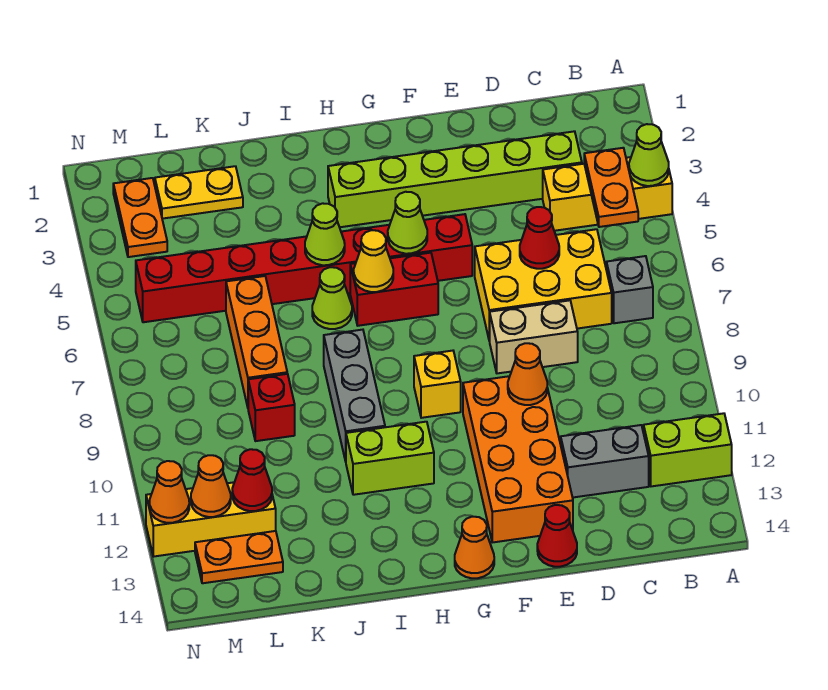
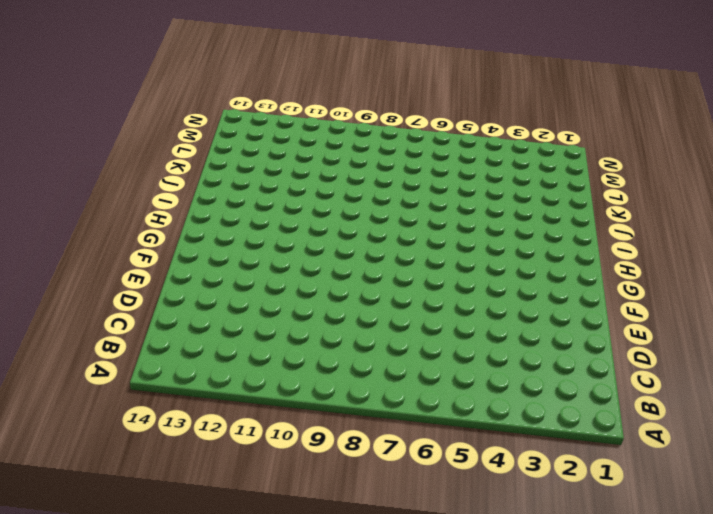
none -> yellow brick A4:C4 level 1
none -> lime brick A12:B12 level 1
none -> grey brick B7 level 1
none -> lime brick C3:H3 level 1

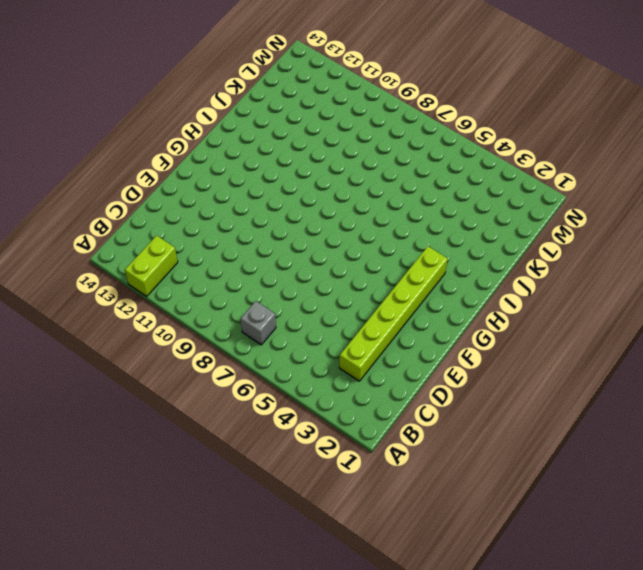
none -> yellow brick A4:C4 level 1
none -> yellow brick C6:E7 level 1
none -> grey brick C12:D12 level 1
none -> tan brick D8:E8 level 1

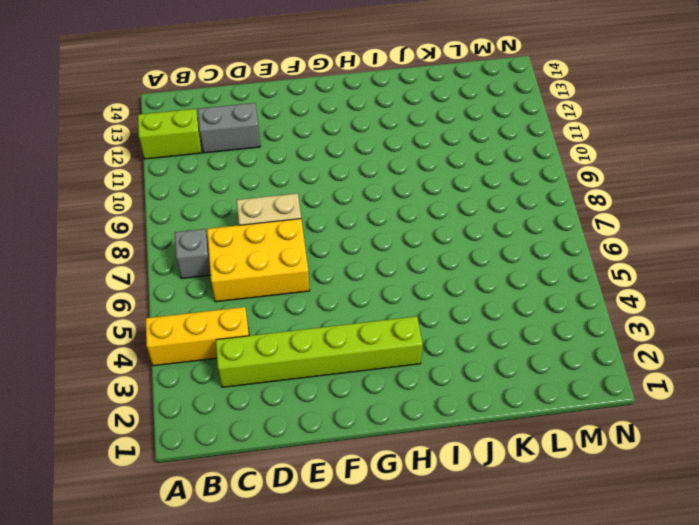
none -> orange brick E10:F13 level 1
none -> red cone E14 level 1
none -> red brick F5:M5 level 1
none -> red brick G6:H6 level 1

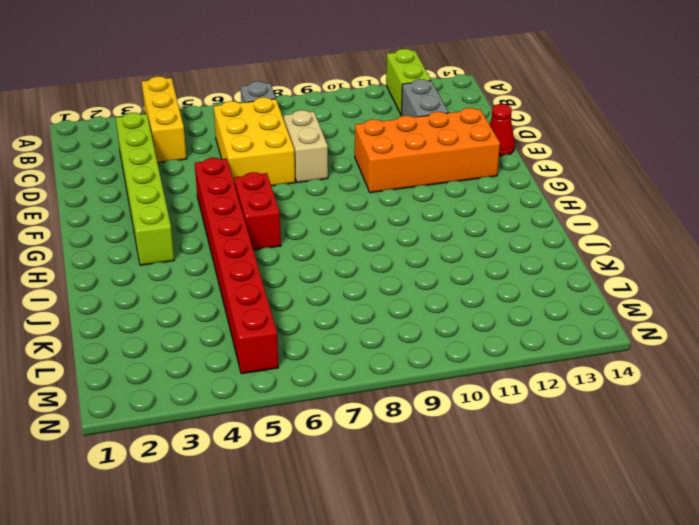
none -> yellow brick G9 level 1
none -> orange cone G14 level 1
none -> lime brick H11:I11 level 1
none -> lime cone I6 level 1

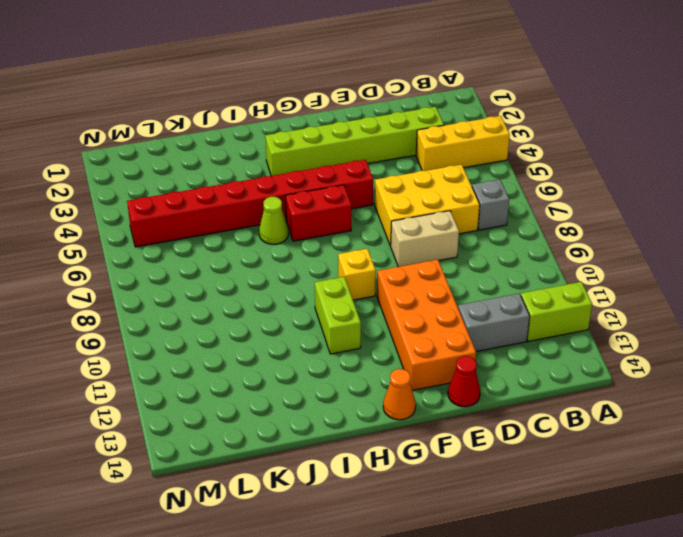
lime brick H10:H11 level 1 -> lime brick H11:I11 level 1
none -> grey brick I8:I10 level 1
none -> yellow plate K2:L2 level 1
none -> orange brick K6:K8 level 1
none -> red brick K9 level 1

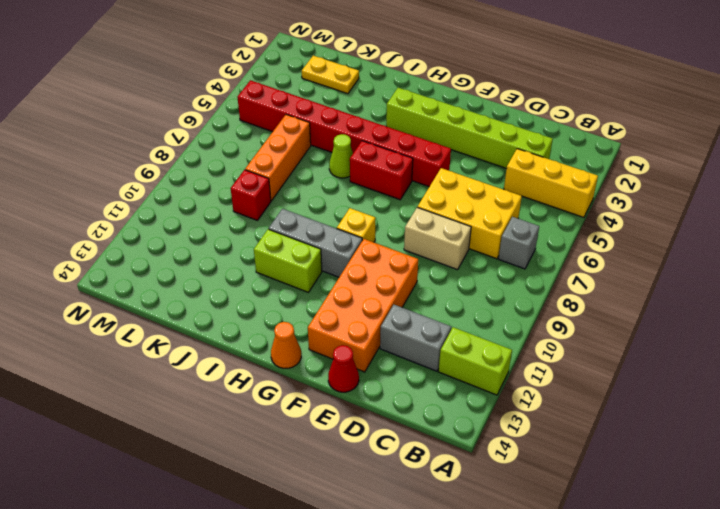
grey brick G10:I10 level 1 -> grey brick I8:I10 level 1
none -> yellow brick L12:N12 level 1
none -> orange plate L13:M13 level 1
none -> orange plate M2:M3 level 1
none -> lime cone A4 level 2

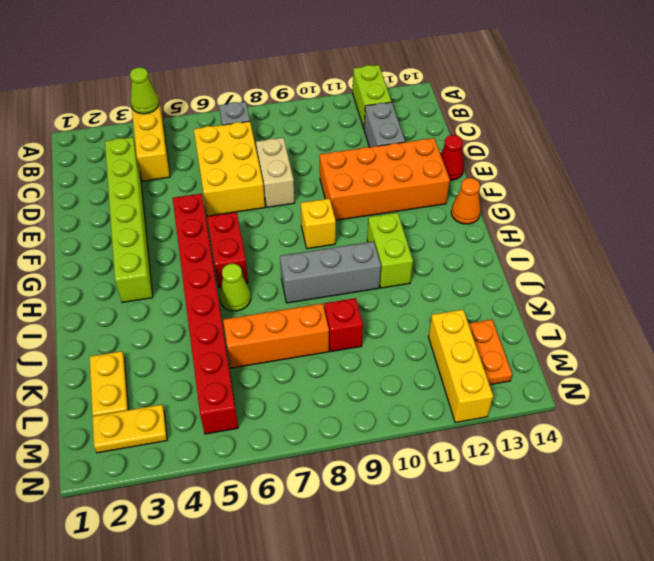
yellow plate M2:M3 level 1 -> orange plate M2:M3 level 1
none -> orange plate B4:B5 level 2
none -> red cone D6 level 2
none -> orange cone E10 level 2
none -> lime cone G5 level 2

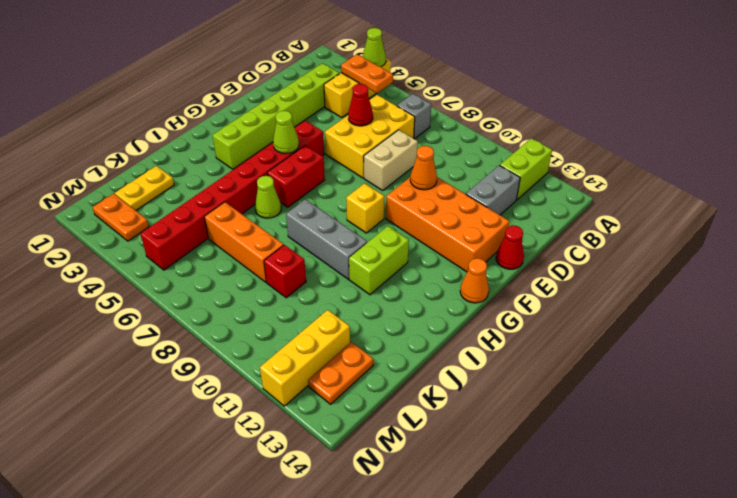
none -> yellow cone H6 level 2
none -> lime cone I5 level 2
none -> red cone L12 level 2
none -> orange cone M12 level 2

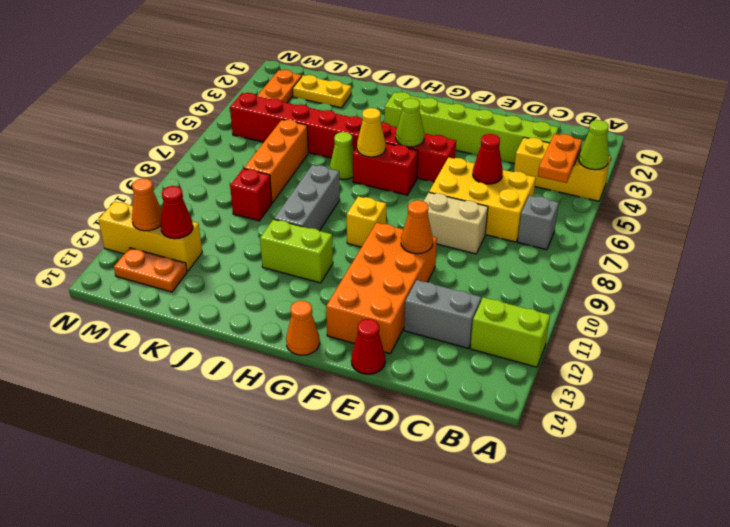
none -> lime cone I5 level 2
none -> orange cone N12 level 2

